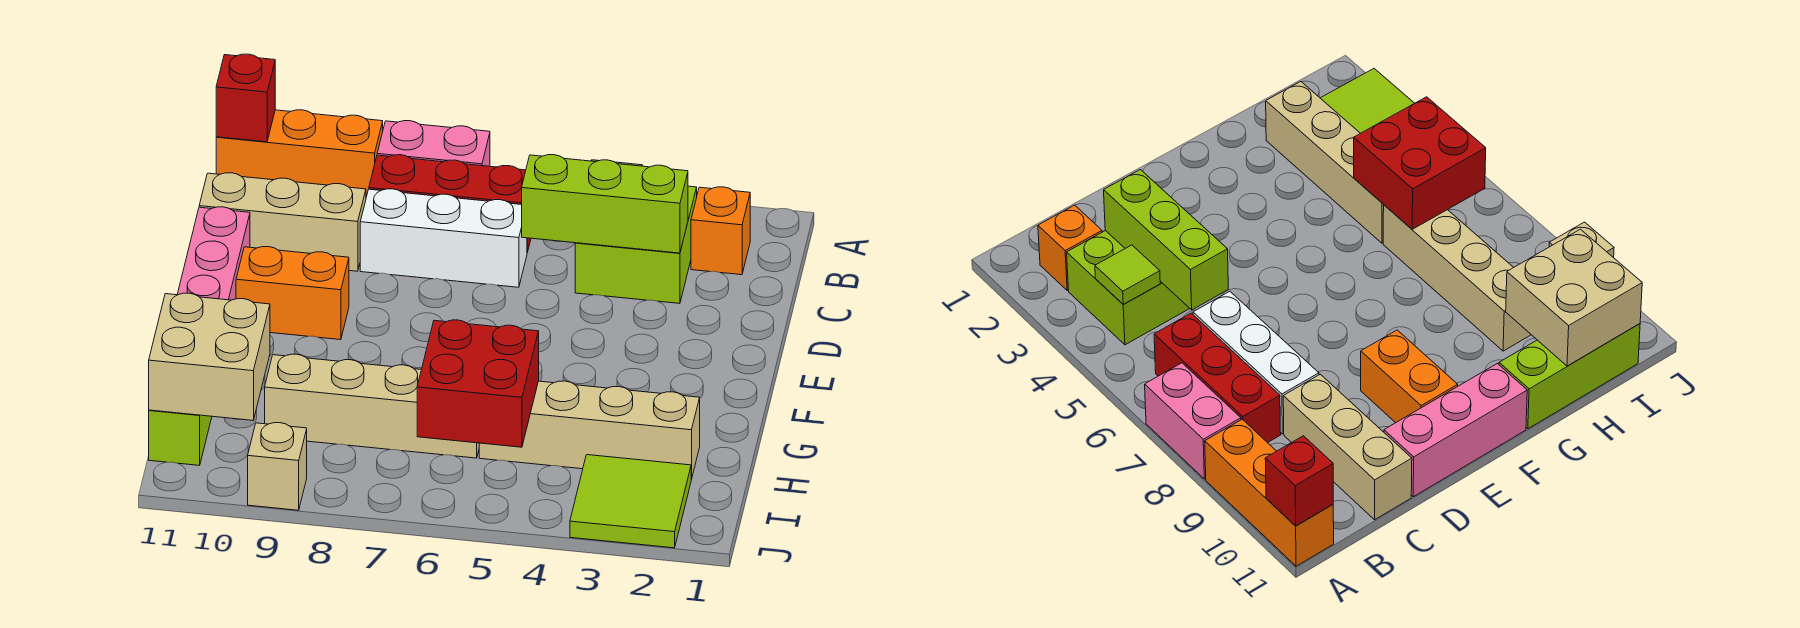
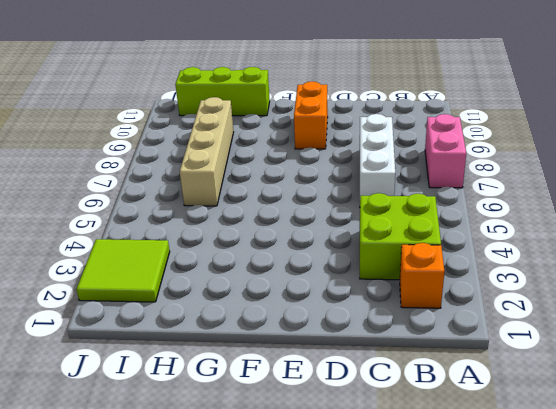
none -> orange brick A9:A11 level 1
none -> red brick B6:B8 level 1
none -> tan brick C9:C11 level 1

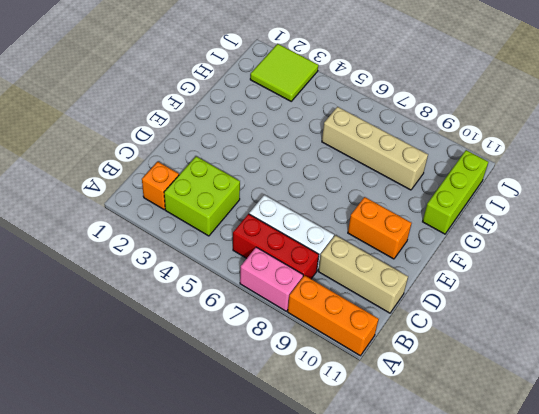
none -> pink brick D11:F11 level 1
none -> tan brick H2:H5 level 1
none -> tan brick J9 level 1

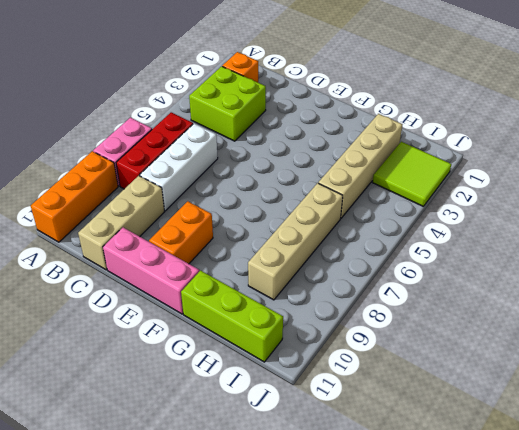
none -> tan brick J9 level 1
none -> red brick A11 level 2
none -> lime tile B4 level 2

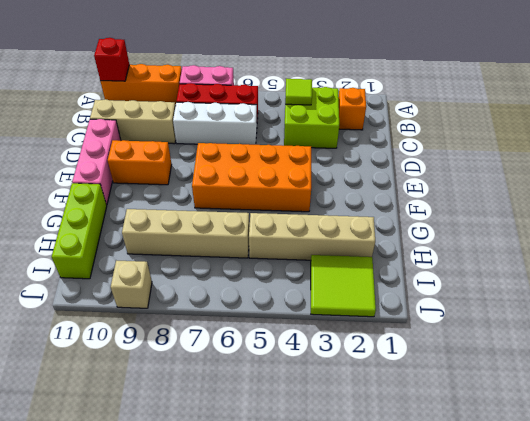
orange brick E4:F7 level 1 -> none
none -> lime brick C3:C5 level 2
none -> red brick H5:I6 level 2
none -> tan brick H10:I11 level 2

